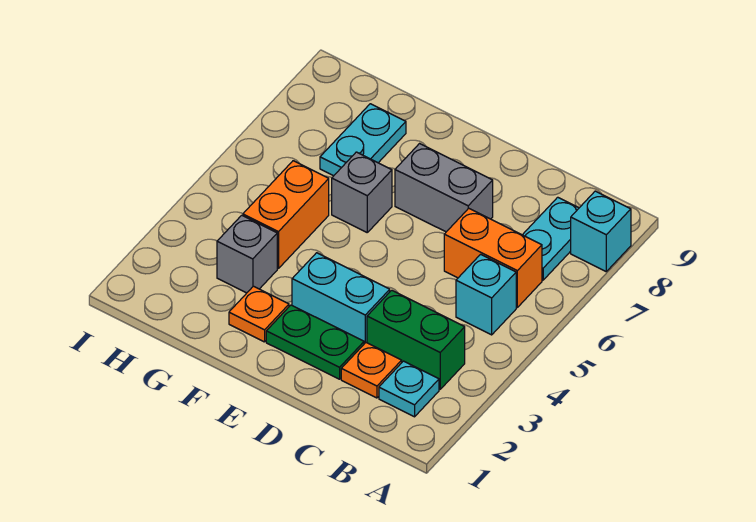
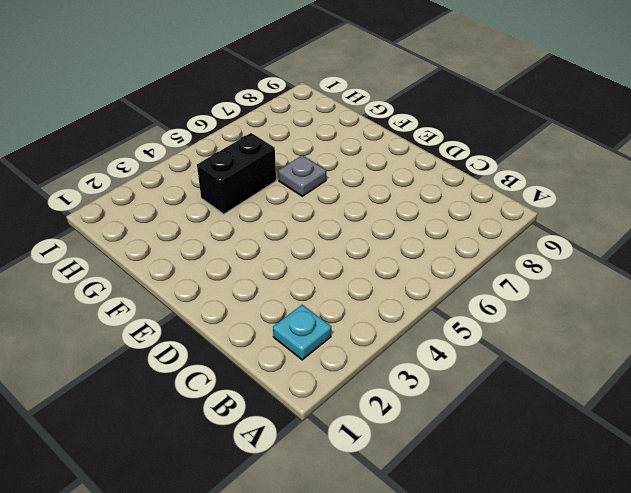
grey plate F6 level 1 -> grey brick F6 level 1
black brick G4:G5 level 1 -> orange brick G4:G5 level 1
none -> cyan brick A8 level 1
none -> green brick B3:C3 level 1
none -> cyan brick B5 level 1

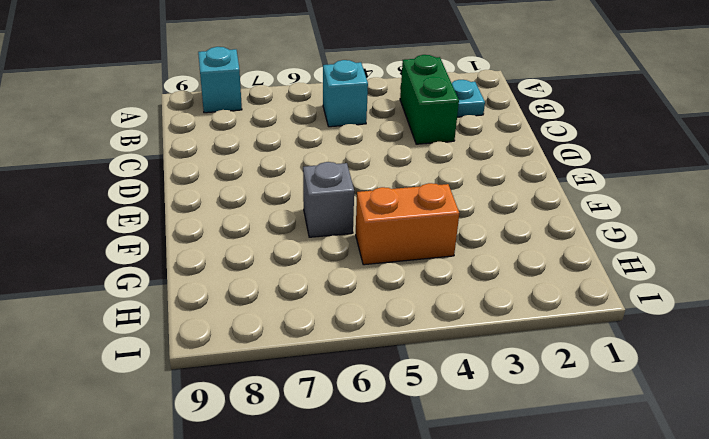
none -> orange brick B6:C6 level 1
none -> cyan plate B7:B8 level 1
none -> orange plate C2 level 1

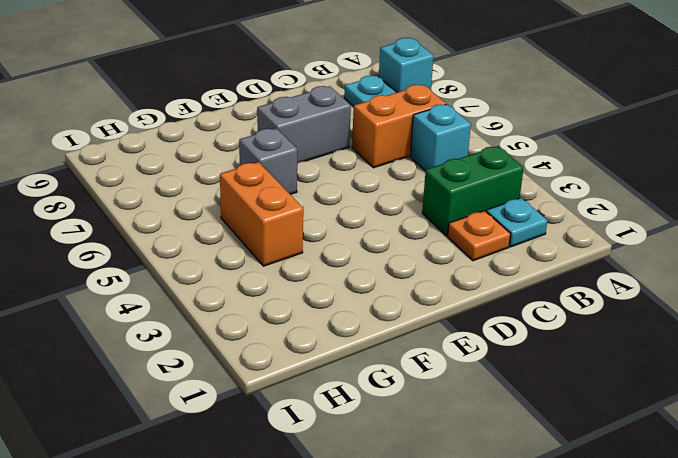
none -> green plate D2:E2 level 1
none -> cyan brick D3:E3 level 1
none -> orange plate F2 level 1

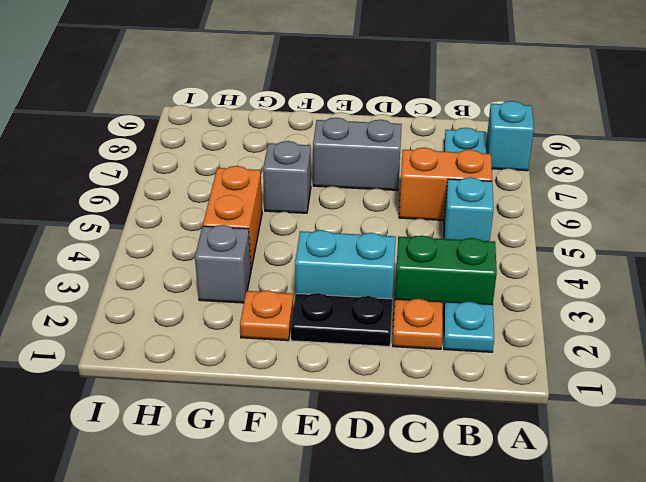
black plate D2:E2 level 1 -> green plate D2:E2 level 1
none -> cyan plate G7:G8 level 1

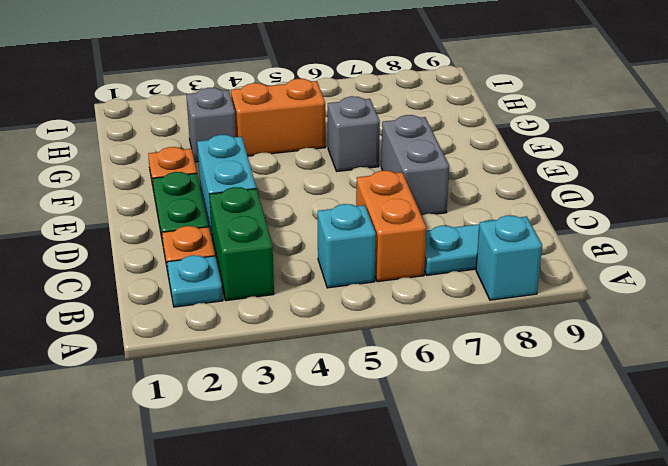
none -> cyan plate G7:G8 level 1

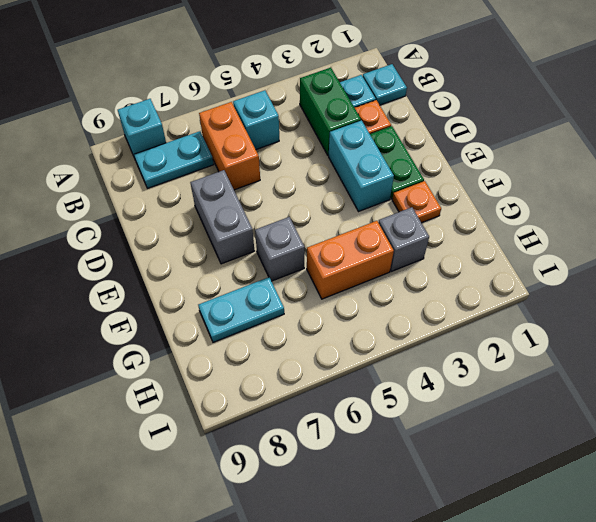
cyan plate B1 level 1 -> none

